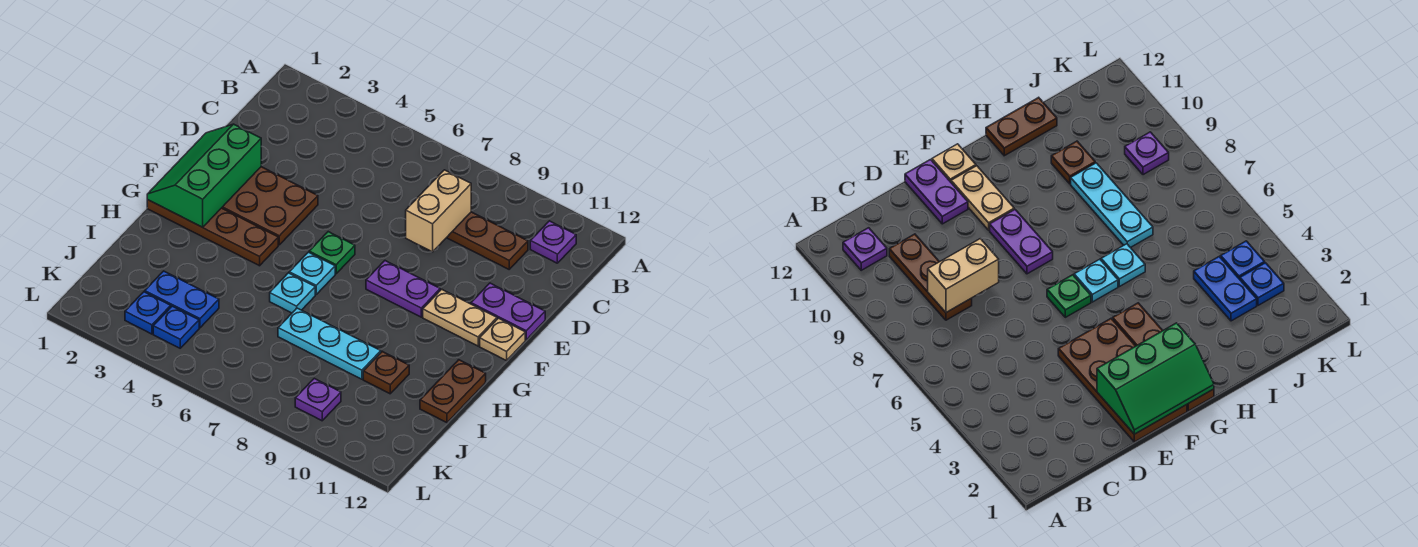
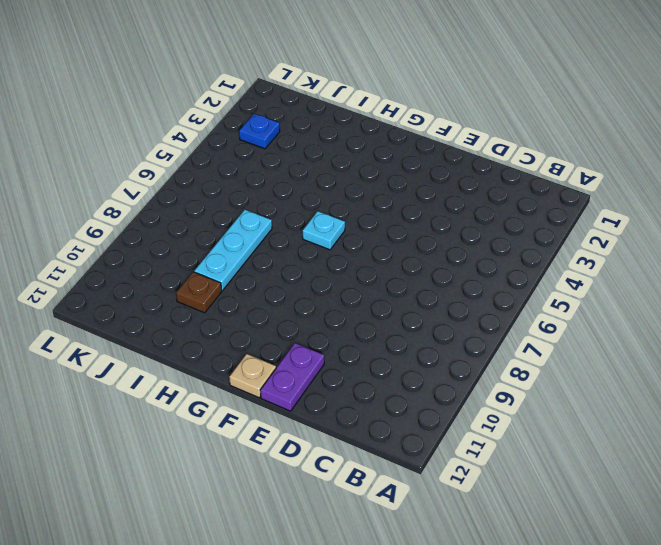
none -> purple plate B11 level 1
none -> brown plate C8:C10 level 1
none -> brown plate E1:F4 level 1

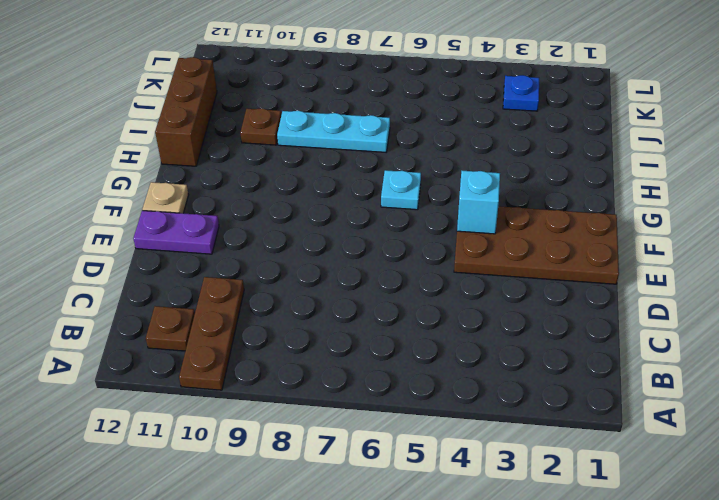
brown plate A10:C10 level 1 -> brown plate C8:C10 level 1
brown plate B11 level 1 -> purple plate B11 level 1
cyan brick F4 level 2 -> none
brown brick H12:J12 level 1 -> brown plate H12:I12 level 1
none -> green plate F6 level 1
none -> purple plate F8:F9 level 1
none -> tan plate F10:F11 level 1

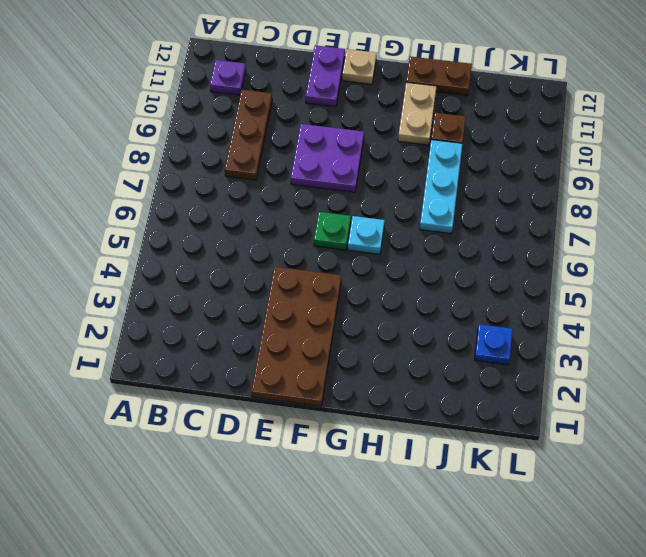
purple plate E8:F9 level 1 -> purple plate F8:F9 level 1
tan plate H10:H11 level 1 -> tan plate F10:F11 level 1
none -> brown plate G1:G4 level 1
none -> cyan plate H6 level 1
none -> blue plate J3:J4 level 1

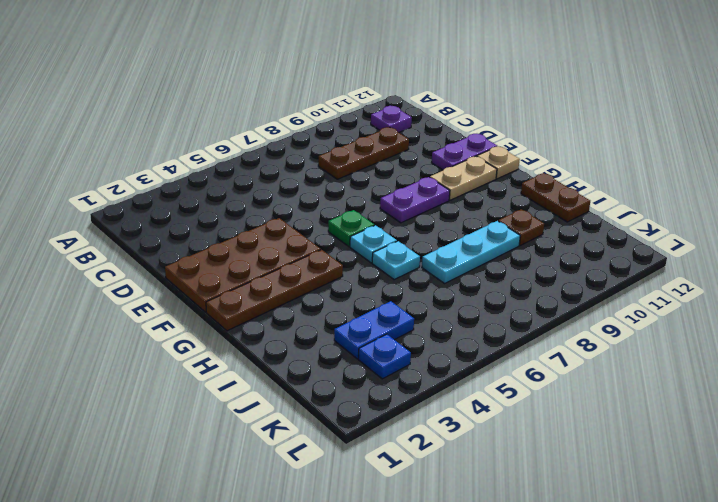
none -> blue plate K4 level 1
none -> purple plate K9 level 1
none -> tan brick C8:D8 level 2

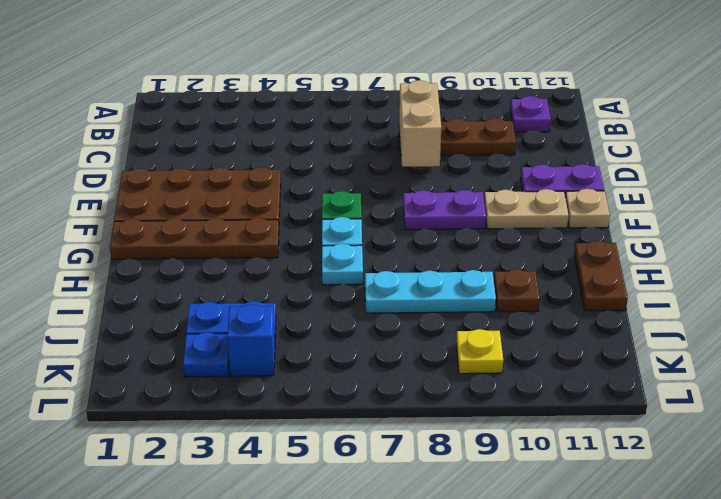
blue brick K4 level 1 -> blue plate K4 level 1
yellow plate K9 level 1 -> purple plate K9 level 1
none -> green slope E1:G2 level 2 top 2

